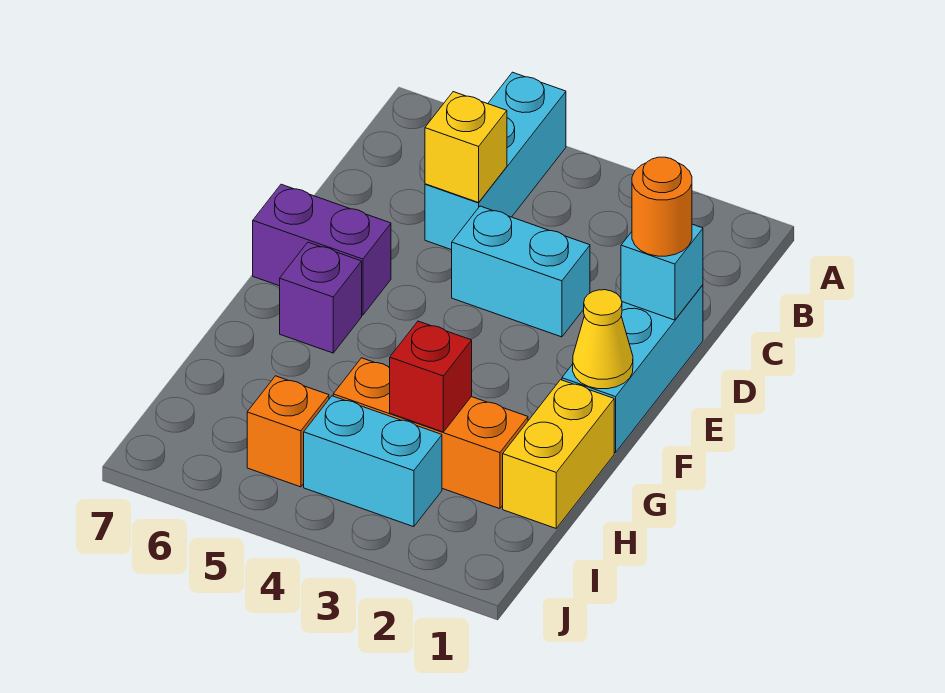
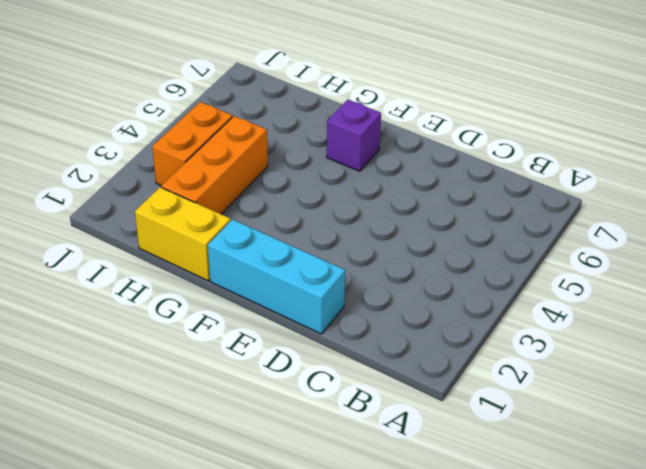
orange brick I3:I4 level 1 -> cyan brick I3:I4 level 1
none -> cyan brick A5:C5 level 1
none -> cyan brick D3:D4 level 1
none -> purple brick E6:E7 level 1

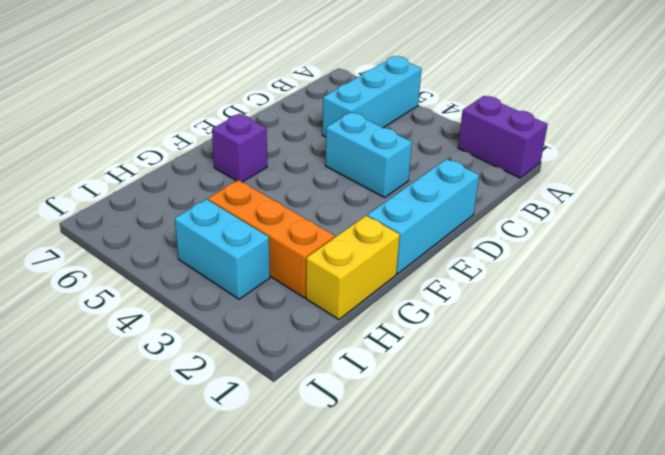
purple brick A1:A2 level 1 -> purple brick E6:E7 level 1
none -> orange brick I5 level 1
none -> yellow brick C5 level 2
none -> cyan brick D1 level 2

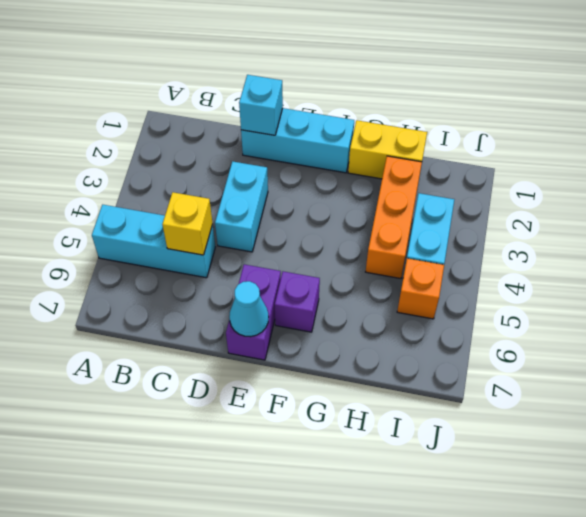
cyan cone E7 level 2 -> none
none -> yellow cone F1 level 2
none -> red brick H3 level 2
none -> orange round brick D1 level 3

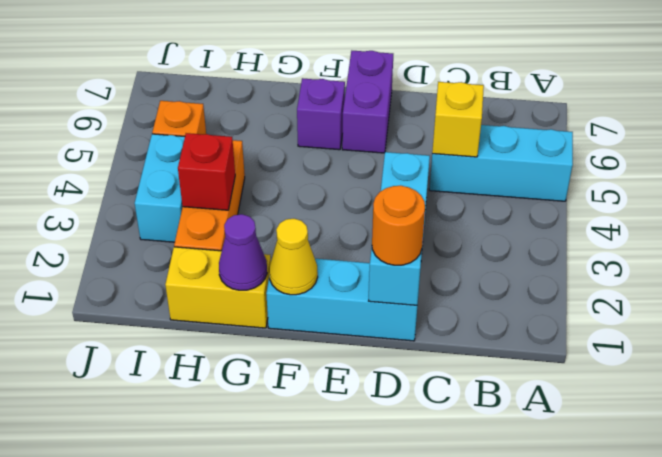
purple cone G1 level 2 -> none

